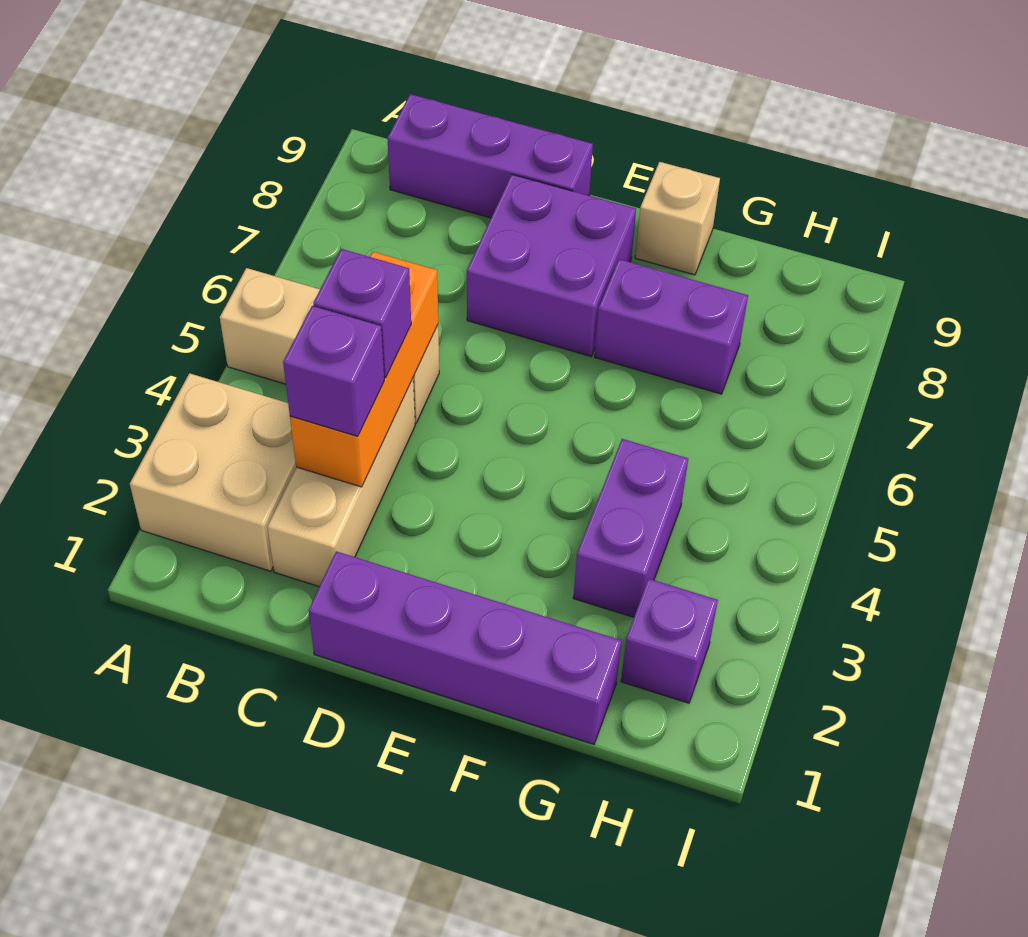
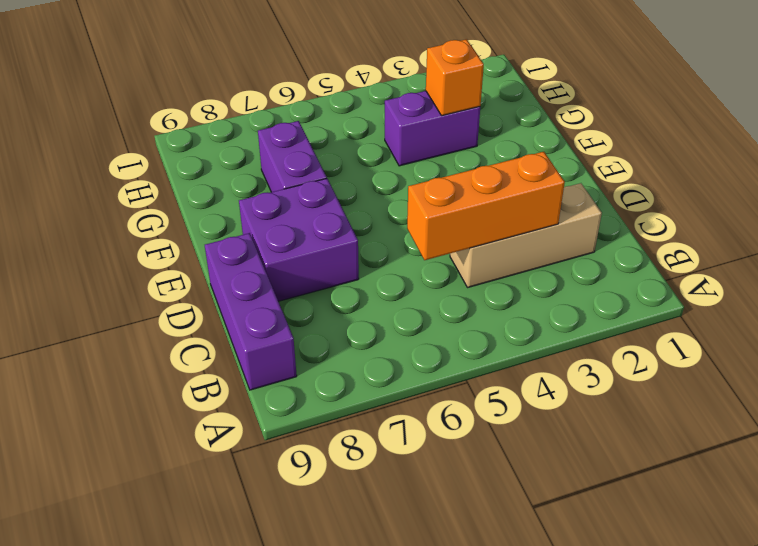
orange brick G3 level 2 -> none
none -> tan brick A2:B3 level 1
none -> tan brick A5:C5 level 1
none -> purple brick D1:G1 level 1

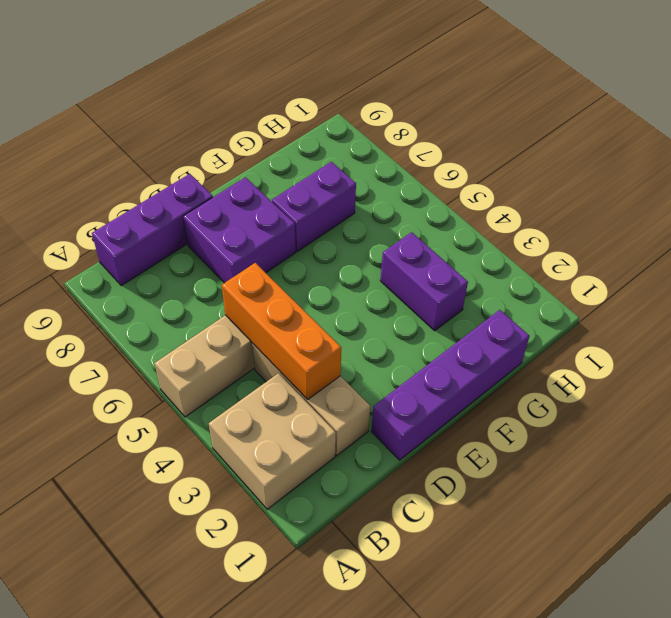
none -> tan brick F9 level 1
none -> purple brick H2 level 1
none -> purple brick C3 level 3

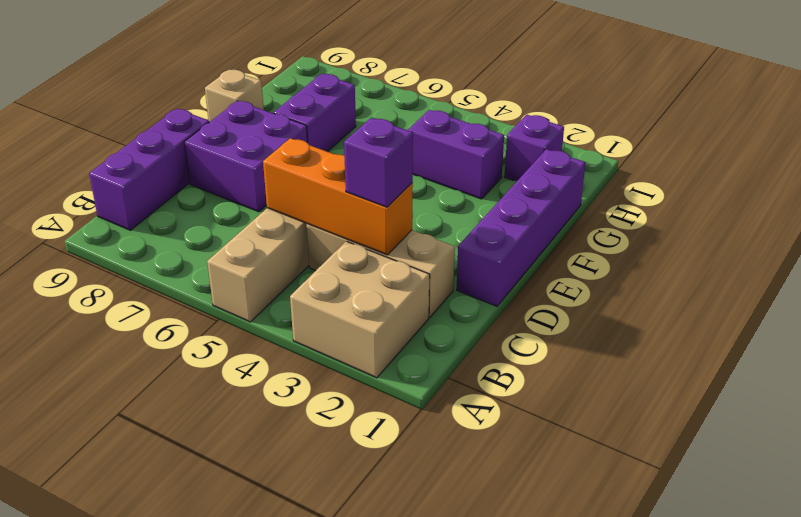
none -> purple brick C4 level 3

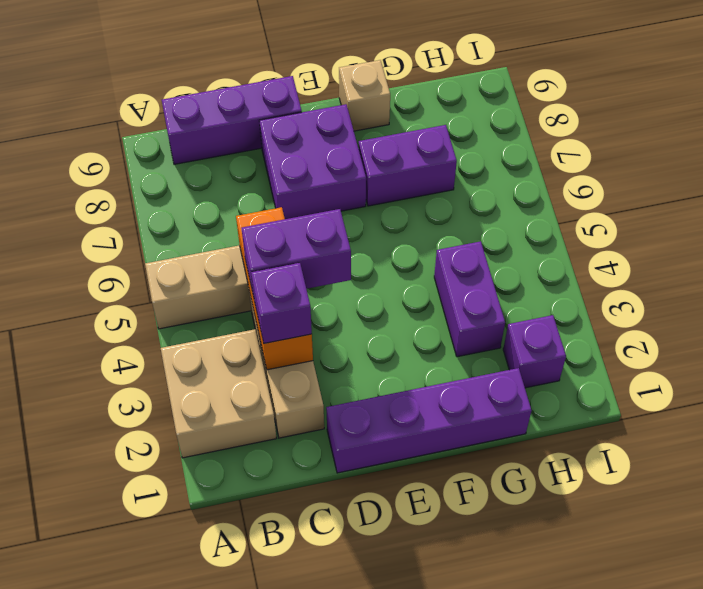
purple brick C4:D4 level 3 -> purple brick C4 level 3

